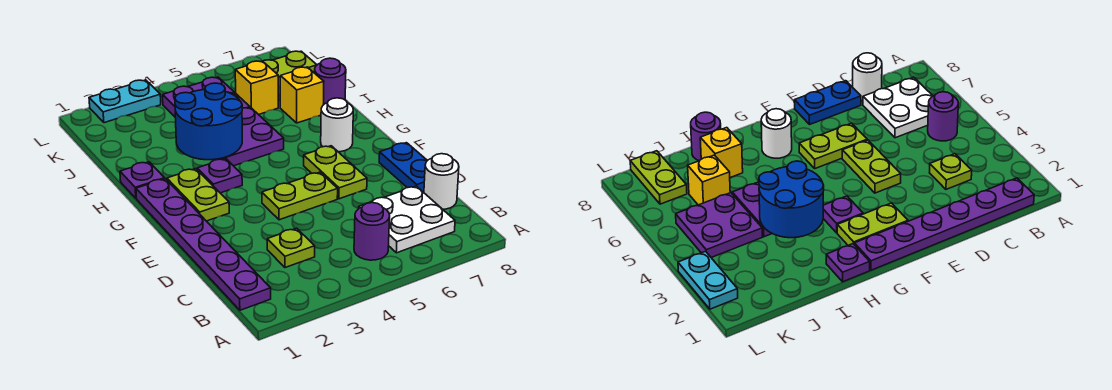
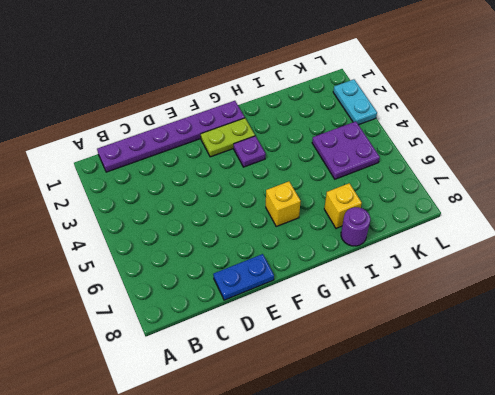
yellow brick G6 level 1 -> yellow brick J6 level 1
none -> purple round brick B5 level 1
none -> white plate B6:C7 level 1
none -> lime plate C3 level 1

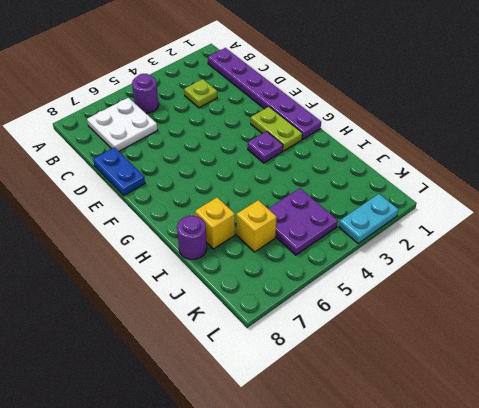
none -> white round brick C8 level 1
none -> lime plate E4:E5 level 1
none -> lime plate E6:F6 level 1

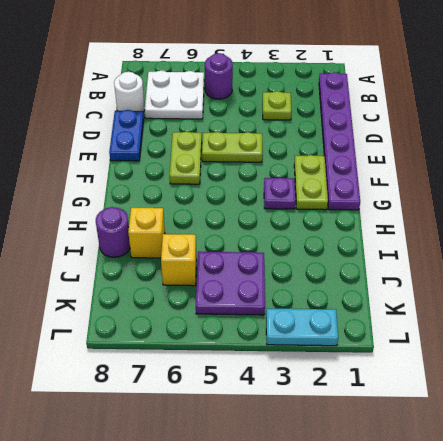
none -> white round brick G7 level 1
none -> purple plate H1 level 1
none -> purple plate H4:I5 level 1

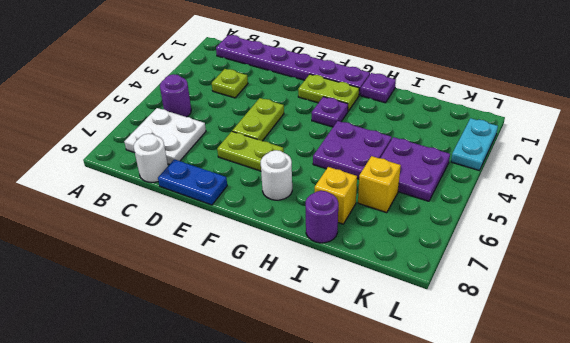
none -> lime plate K7:K8 level 1
none -> blue round brick H3:I4 level 2

